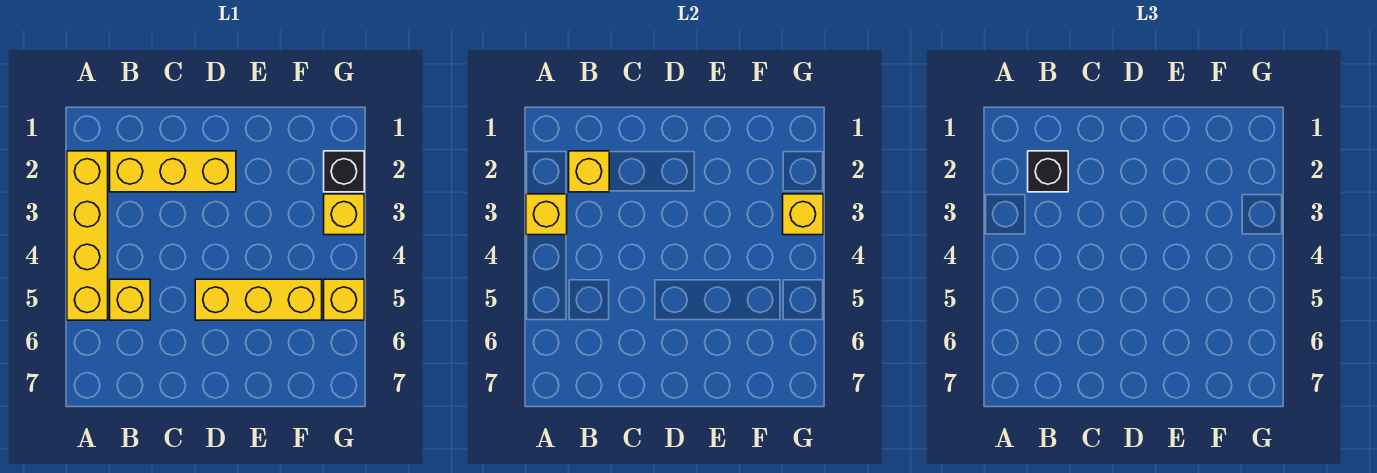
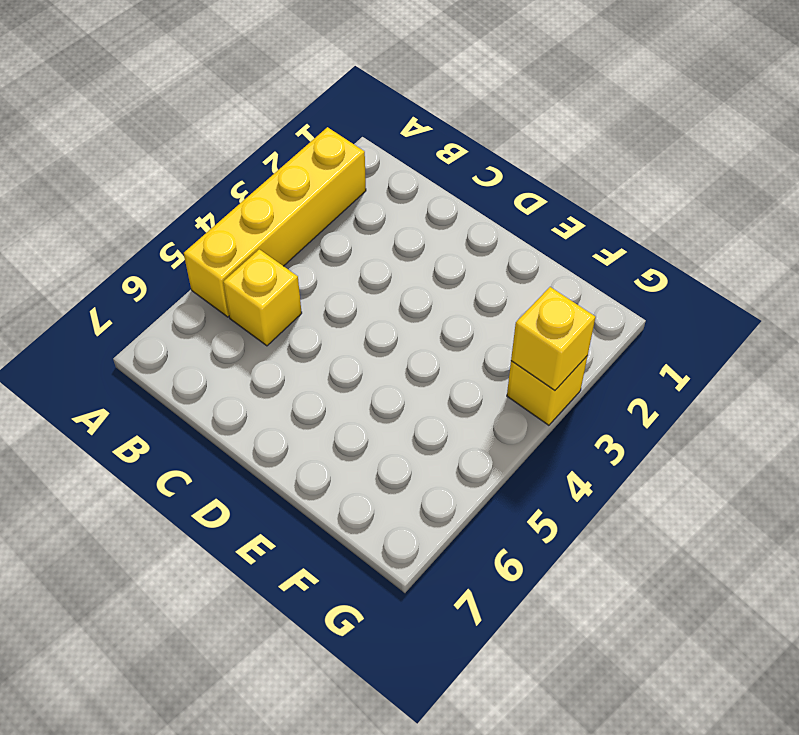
none -> yellow brick B2:D2 level 1
none -> yellow brick D5:F5 level 1

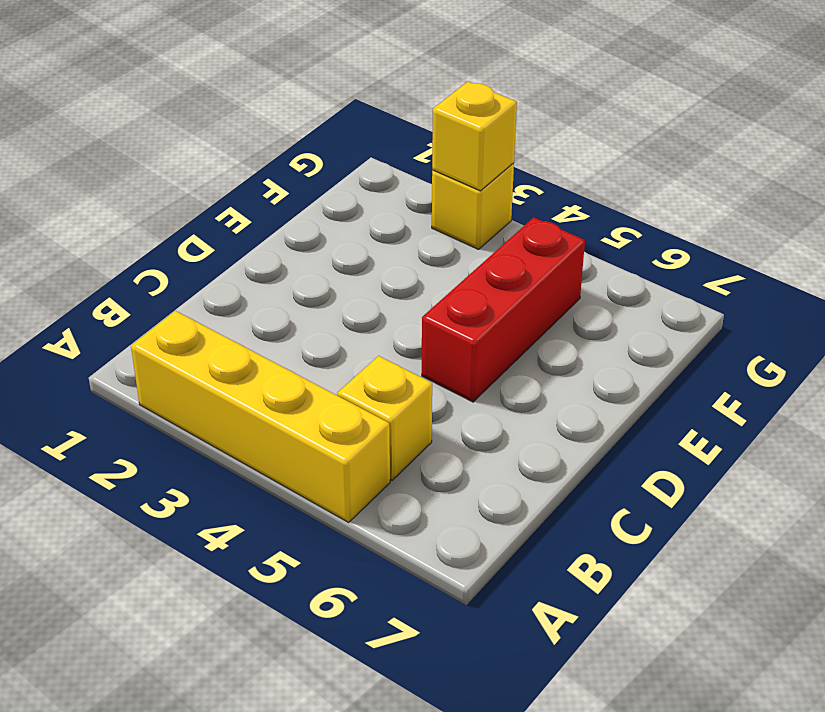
red brick D5:F5 level 1 -> yellow brick D5:F5 level 1
none -> yellow brick B2:D2 level 1
none -> black brick G2 level 1

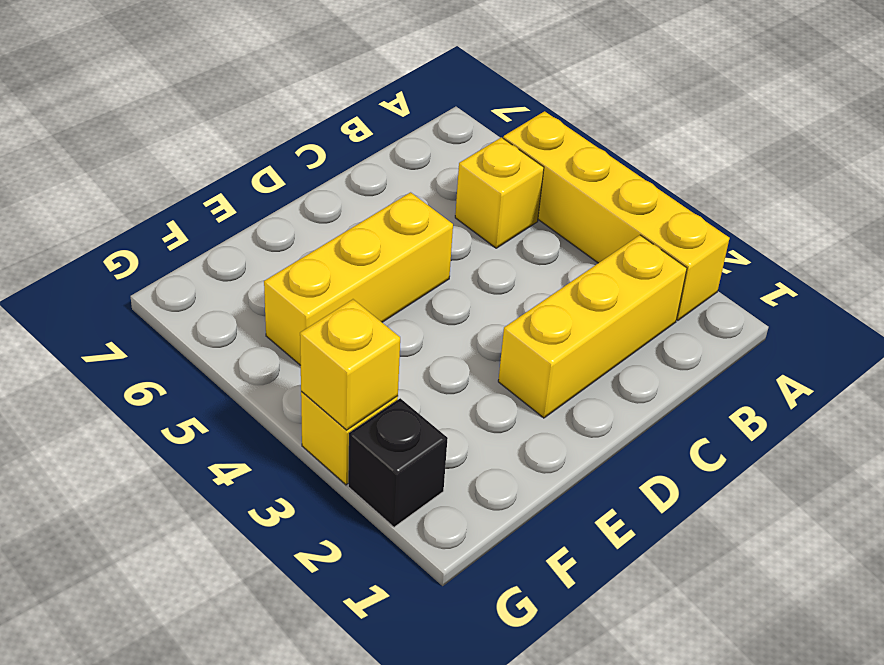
none -> yellow brick G5 level 1
none -> yellow brick A3 level 2

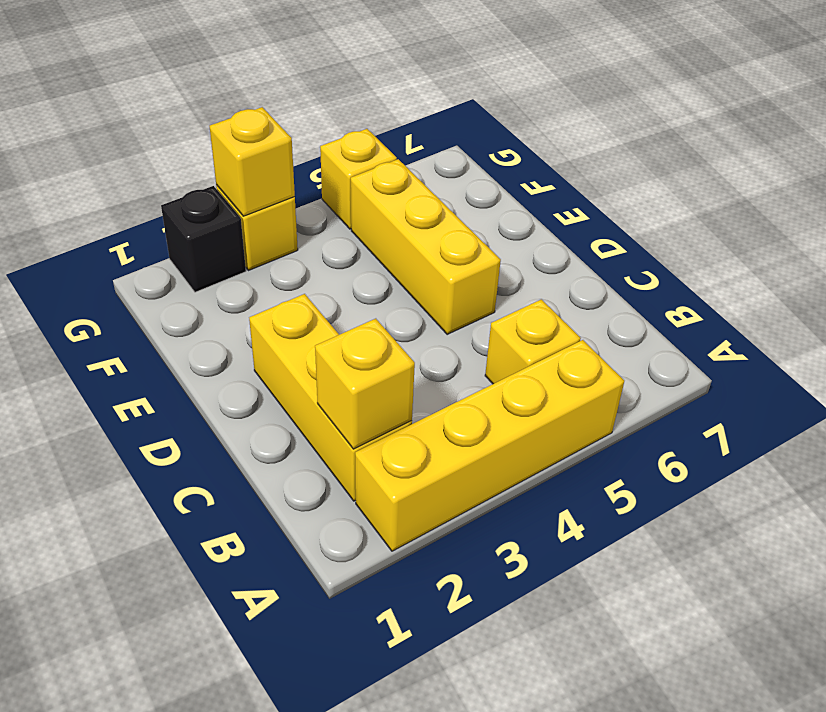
none -> yellow brick A3 level 2
none -> black brick B2 level 3

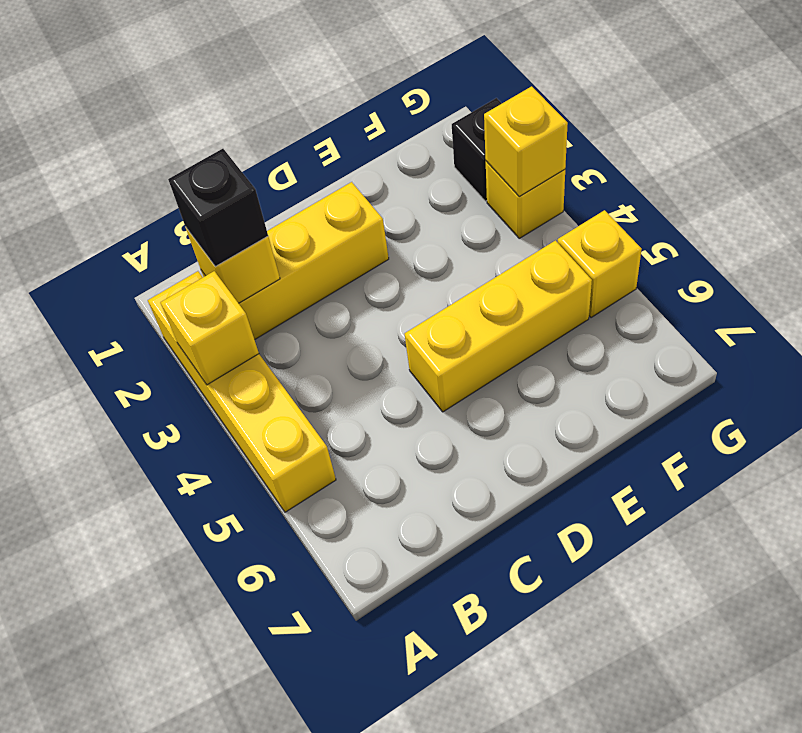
none -> yellow brick B5 level 1

